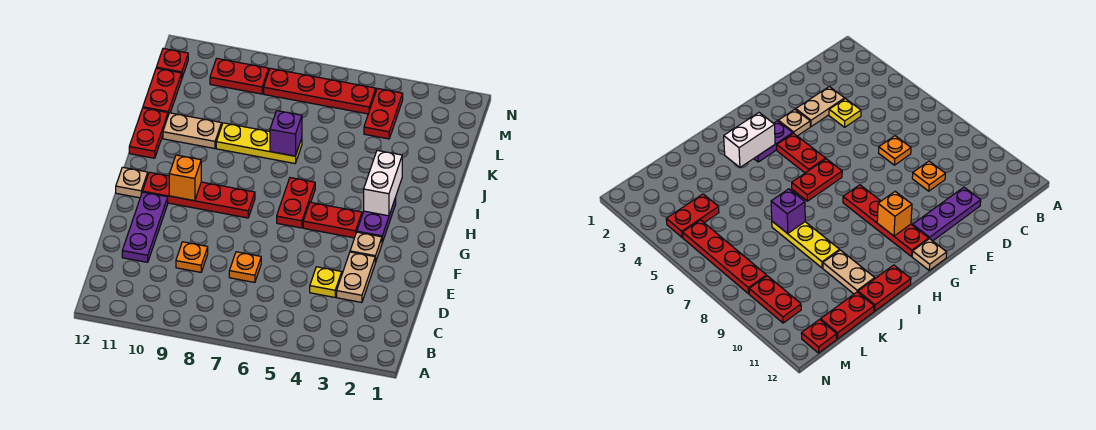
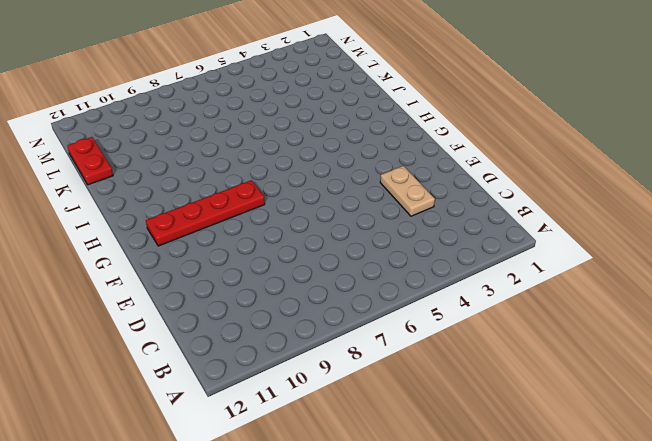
none -> yellow plate D4 level 1
none -> orange plate D7 level 1
none -> orange plate D9 level 1

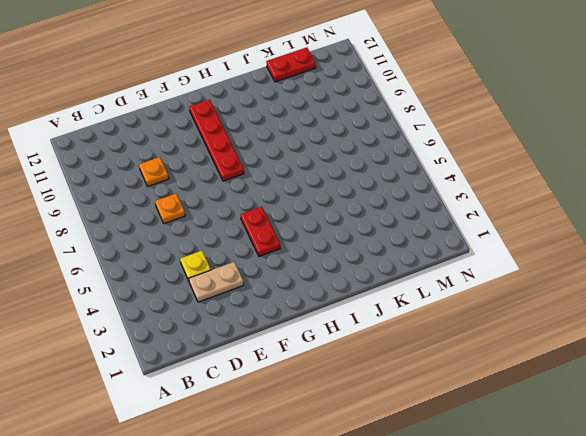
none -> purple plate D11:F11 level 1
none -> tan plate F3 level 1
none -> purple plate G3:H3 level 1

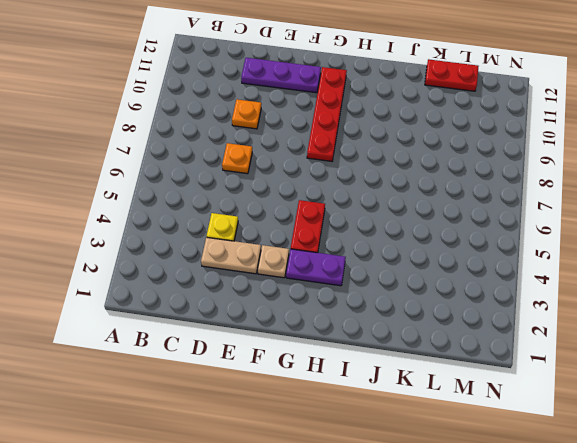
none -> red plate G6:H6 level 1
none -> tan plate G12 level 1
none -> red plate I12:J12 level 1

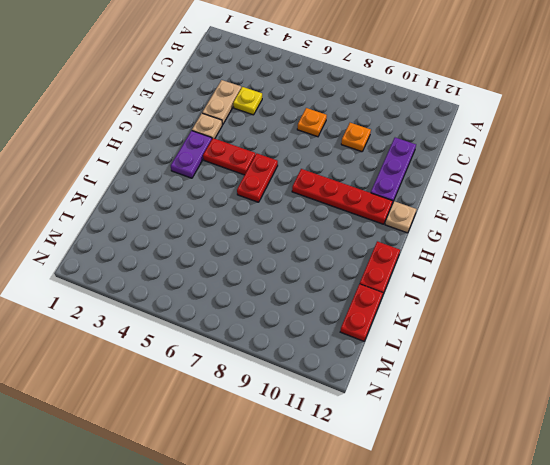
none -> yellow plate J7:J9 level 1
none -> tan plate J10:J11 level 1
none -> red plate L4:M4 level 1

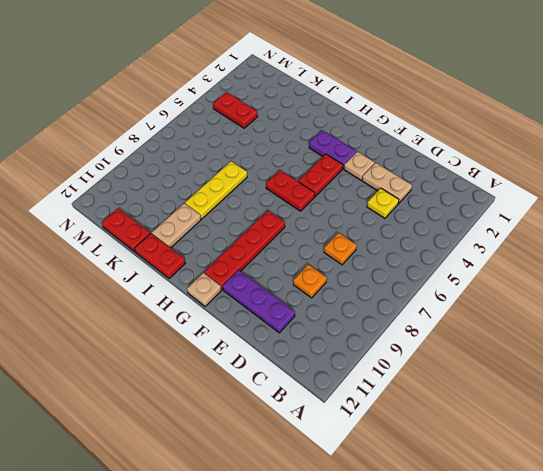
none -> red plate M5:M8 level 1
none -> red plate M9:M10 level 1
none -> red plate M12 level 1

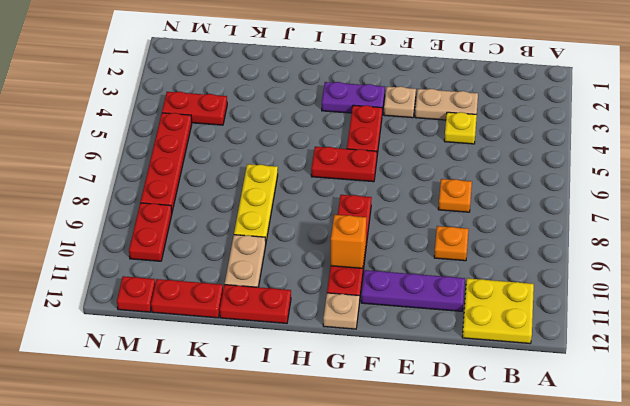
yellow plate B11:C12 level 1 -> none
none -> white brick H3:I3 level 2
none -> purple brick J7 level 2

